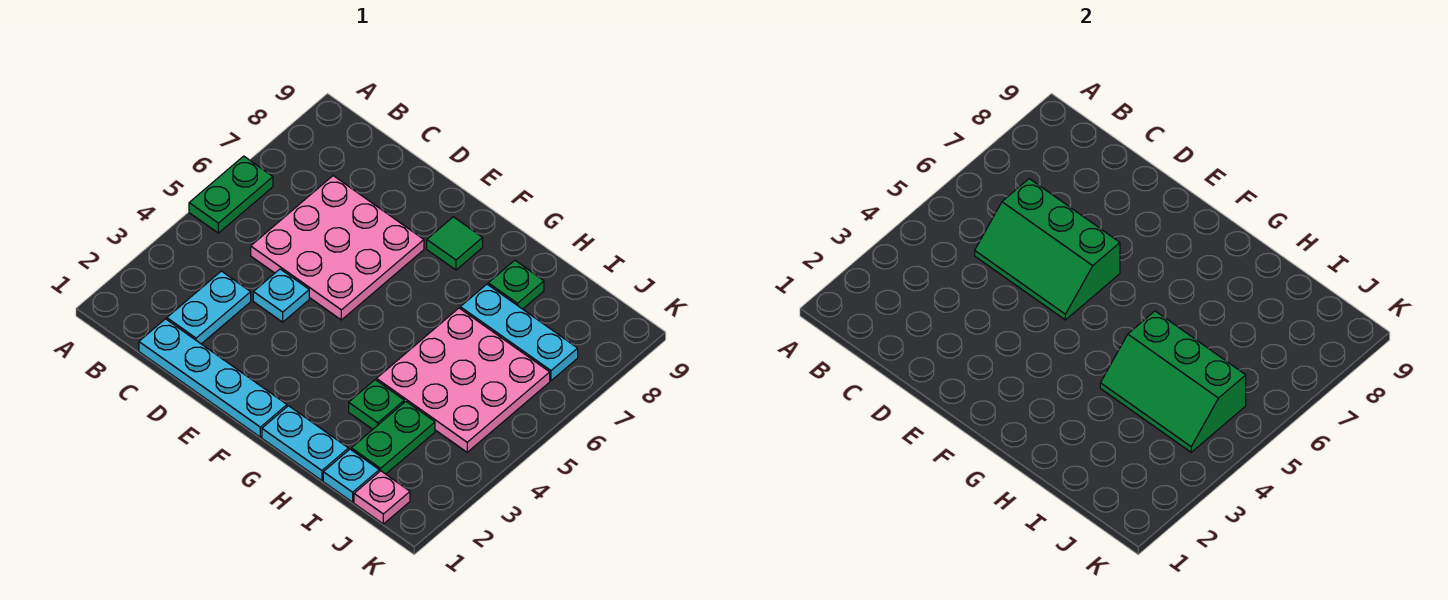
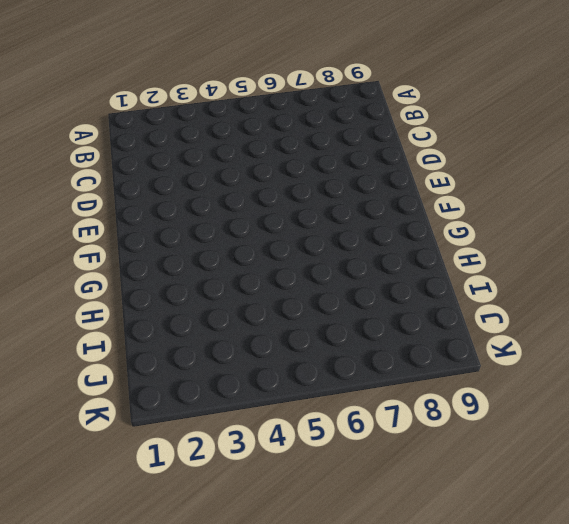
none -> green plate A5:A6 level 1
none -> cyan plate C1:F1 level 1
none -> cyan plate C2:C3 level 1

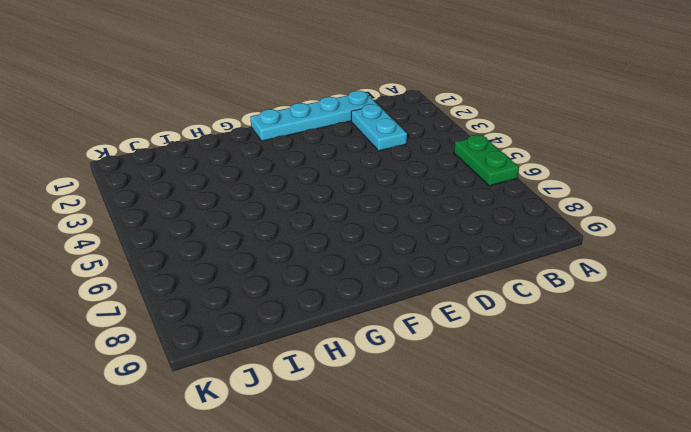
none -> pink plate C5:E7 level 1
none -> cyan plate D4 level 1
none -> green tile F8 level 1

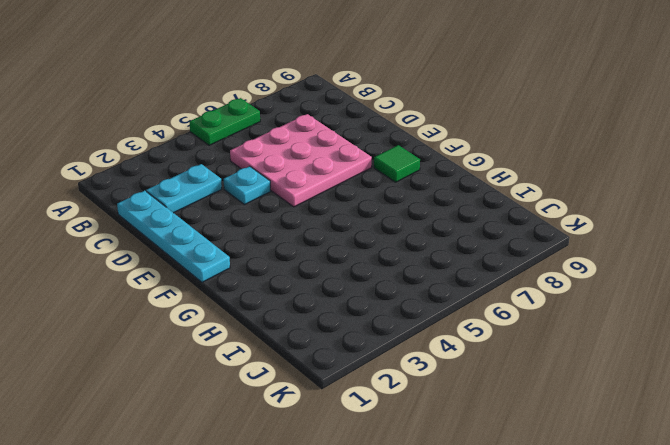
none -> cyan plate G1:H1 level 1
none -> green plate H3 level 1
none -> pink plate H4:J6 level 1

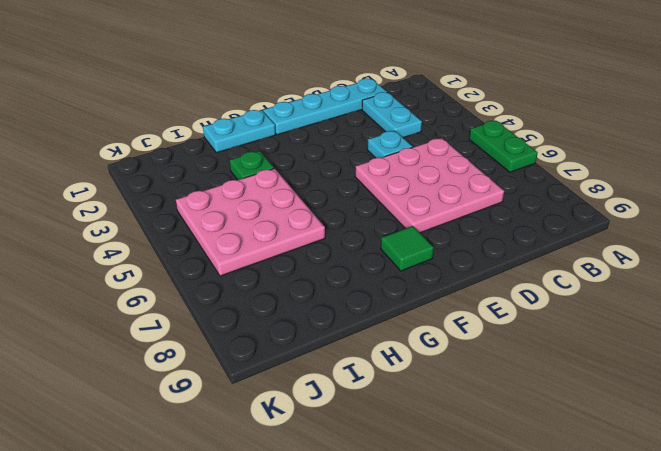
none -> cyan plate H7:J7 level 1
none -> green plate H8 level 1
none -> cyan plate I1 level 1

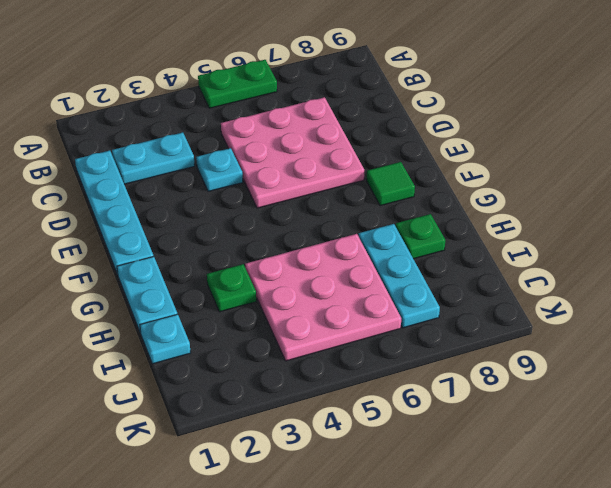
none -> green plate I2:I3 level 1
none -> pink plate J1 level 1
none -> green slope C5:E6 level 2 top 6

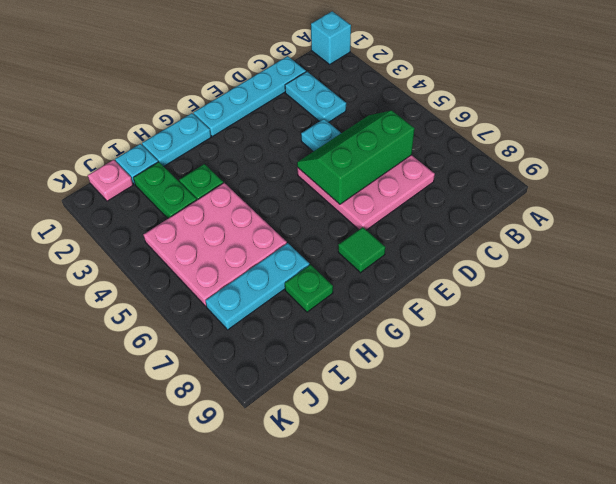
cyan brick A1 level 1 -> none
none -> green plate A5:A6 level 1
none -> green slope H4:J5 level 2 top 5

